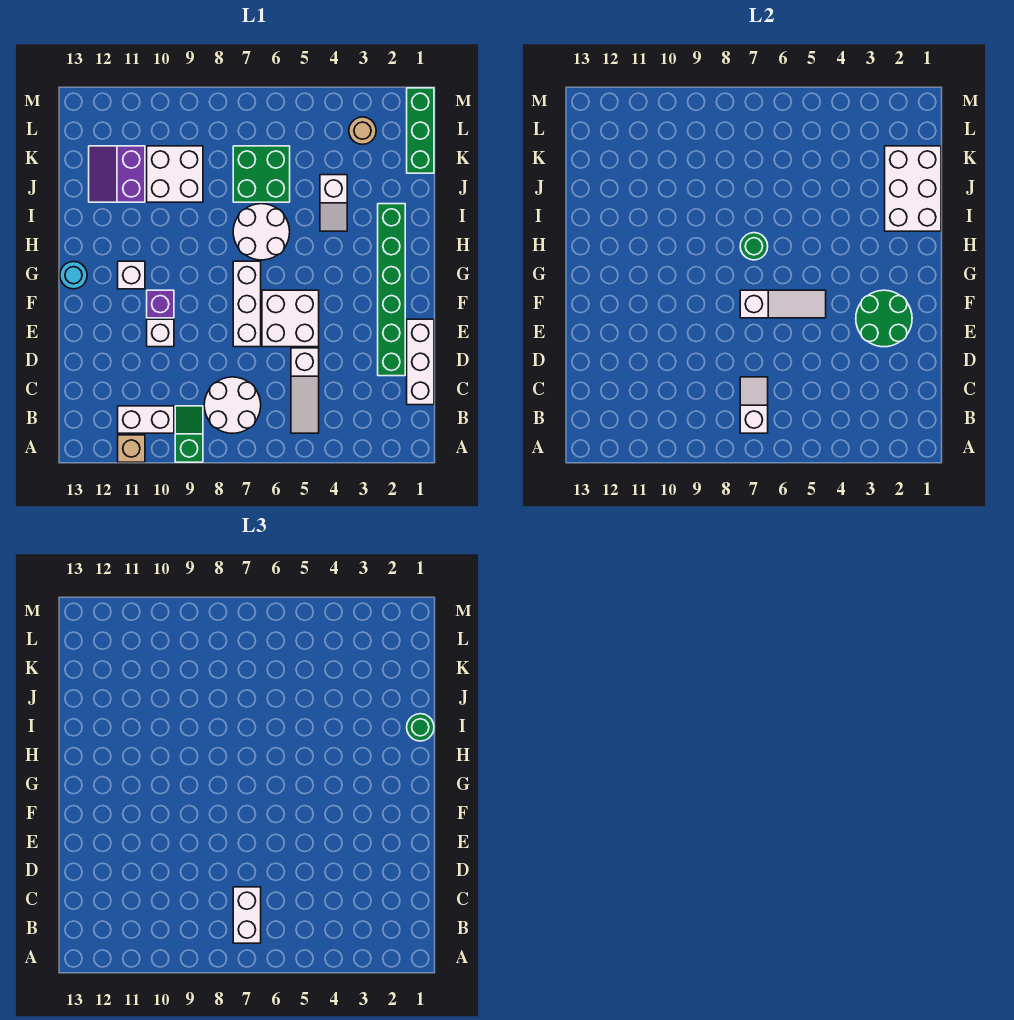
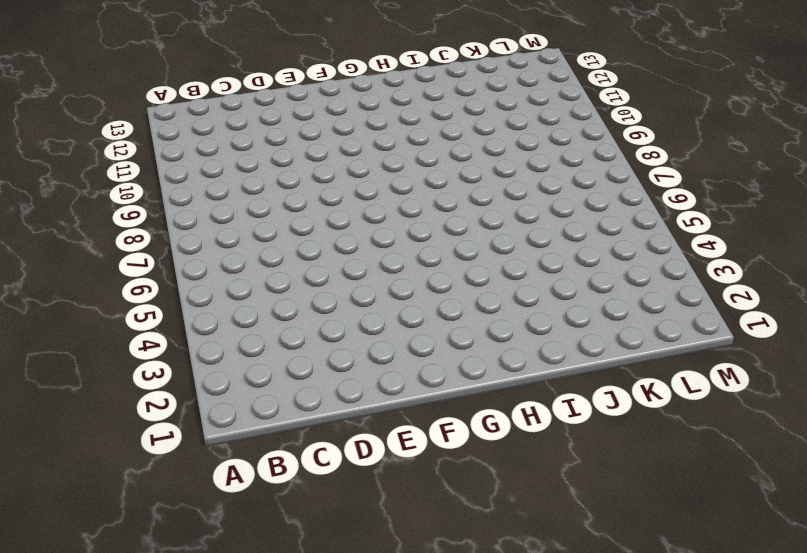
none -> green slope A9:B9 level 1 top A
none -> tan brick A11 level 1
none -> white slope B5:D5 level 1 top D

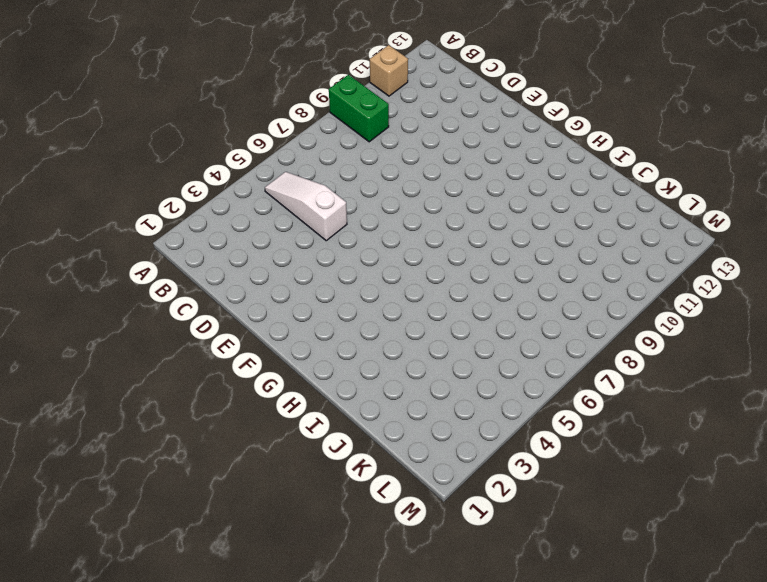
green brick A9:B9 level 1 -> green slope A9:B9 level 1 top A
none -> white round brick B7:C8 level 1
none -> white brick B10:B11 level 1
none -> white brick C1:E1 level 1

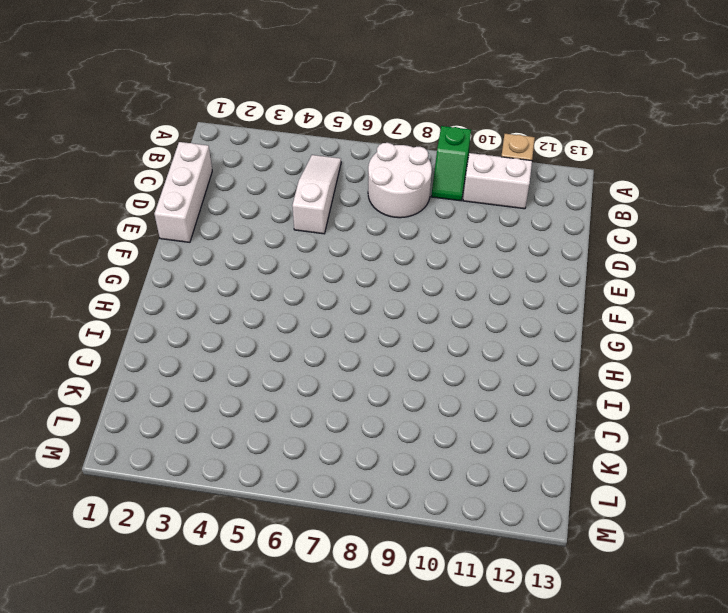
none -> green brick D2:I2 level 1
none -> white brick E5:F6 level 1
none -> white brick E7:G7 level 1

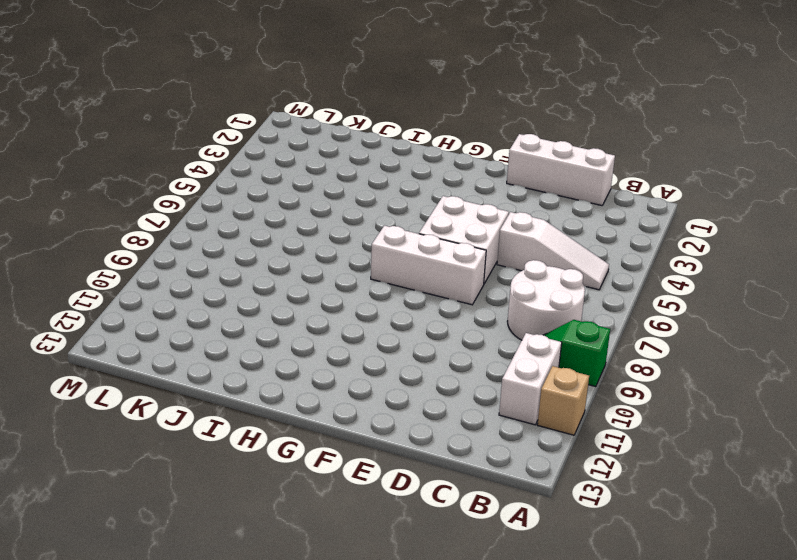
none -> green brick D2:I2 level 1
none -> white brick E10 level 1
none -> purple brick F10 level 1

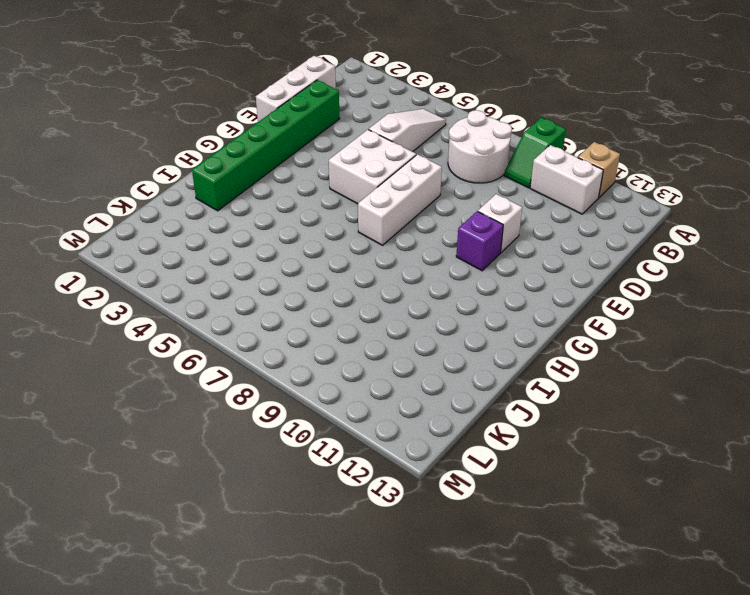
none -> white brick G11 level 1
none -> cyan round brick G13 level 1
none -> white round brick H6:I7 level 1

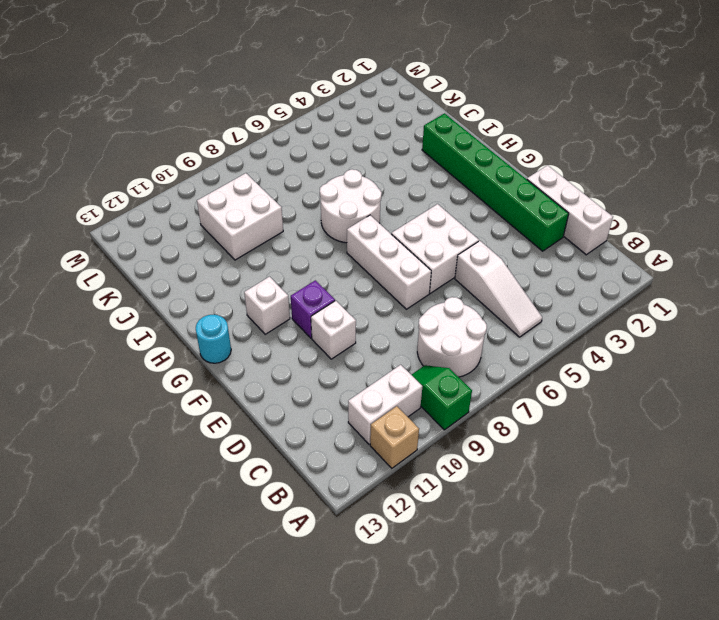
none -> white slope I4:J4 level 1 top J
none -> green brick J6:K7 level 1
none -> purple slope J11:K12 level 1 top 11

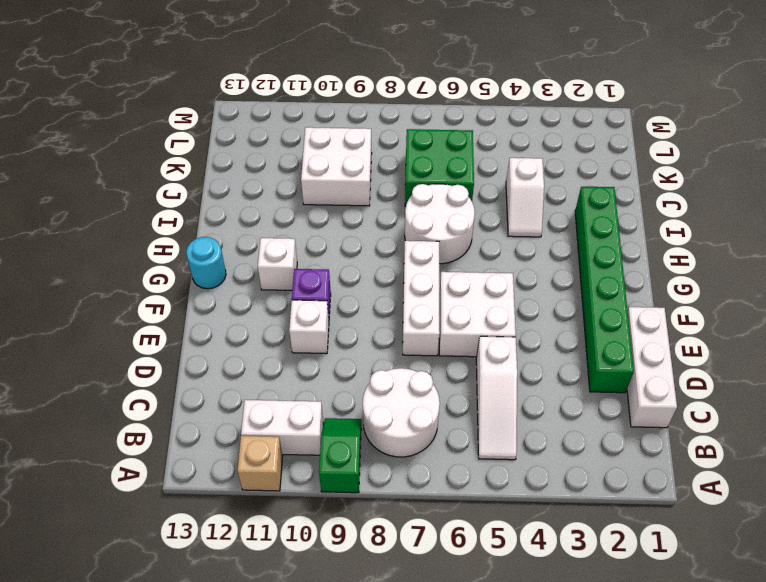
none -> purple slope J11:K12 level 1 top 11
none -> green brick K1:M1 level 1
none -> tan round brick L3 level 1

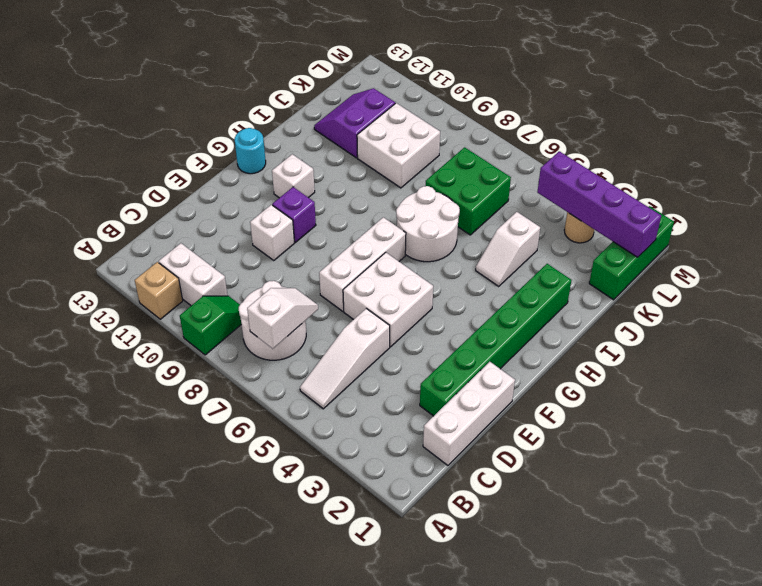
purple brick L1:L4 level 2 -> none
none -> green round brick E2:F3 level 2
none -> white slope F5:F7 level 2 top 7
none -> green round brick H7 level 2

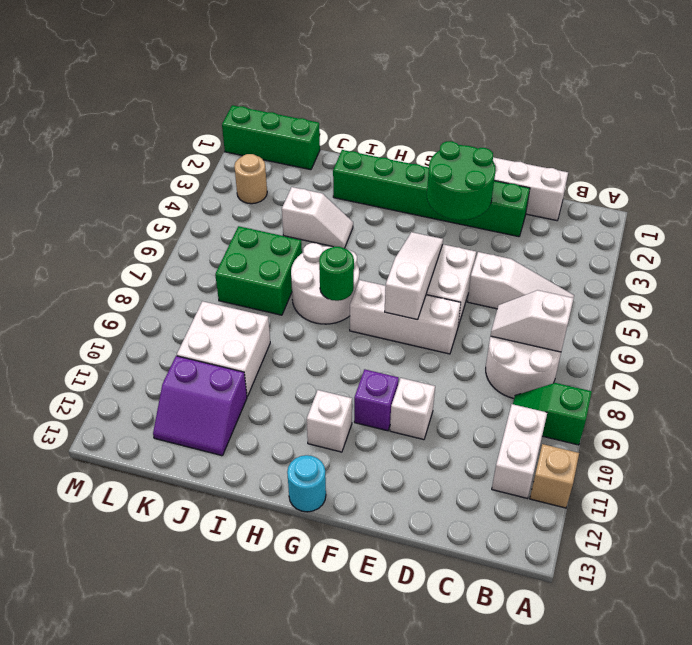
none -> white brick I1:K2 level 2
none -> white brick B7:C7 level 3
none -> green round brick I1 level 3

